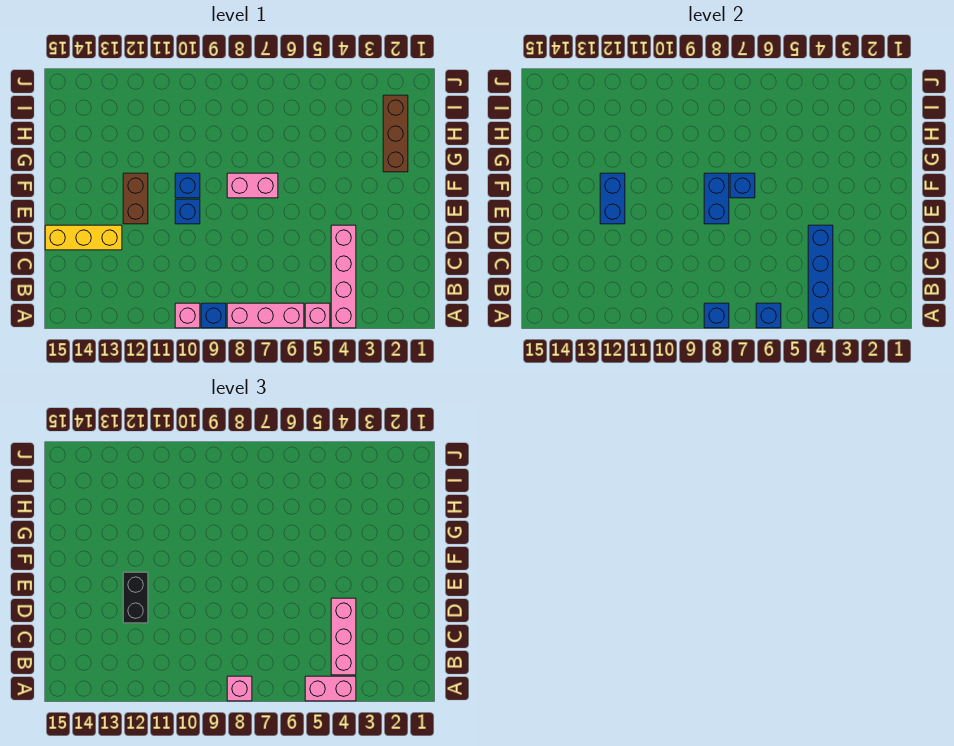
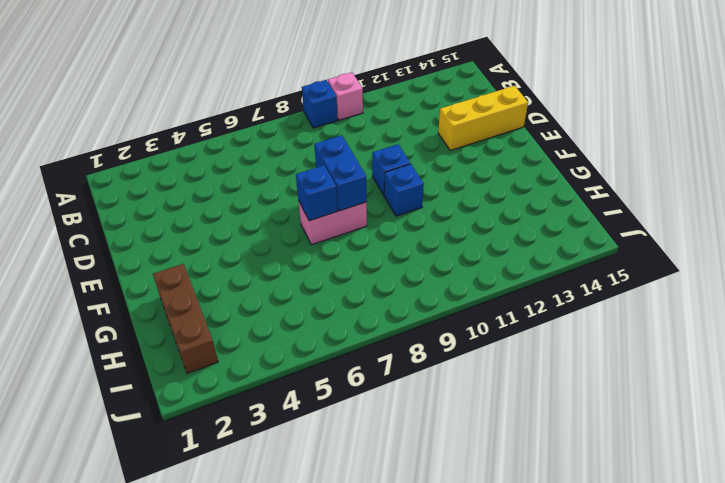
none -> pink brick A4:D4 level 1
none -> pink brick A5 level 1
none -> pink brick A6:A8 level 1

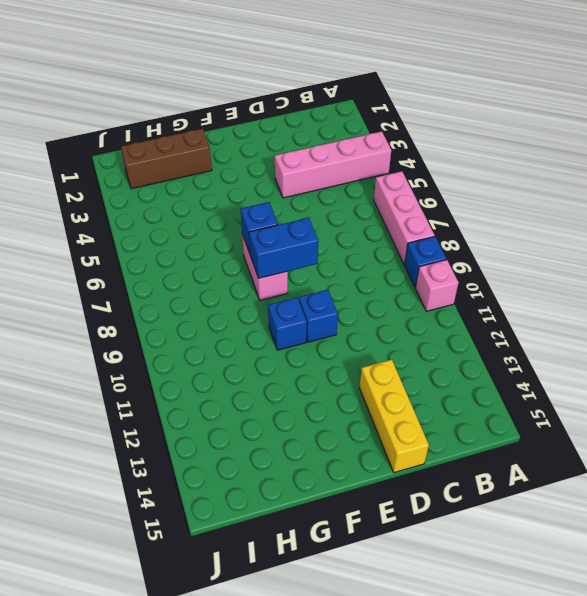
none -> pink brick A5 level 1
none -> brown brick E12:F12 level 1
none -> blue brick A4:D4 level 2

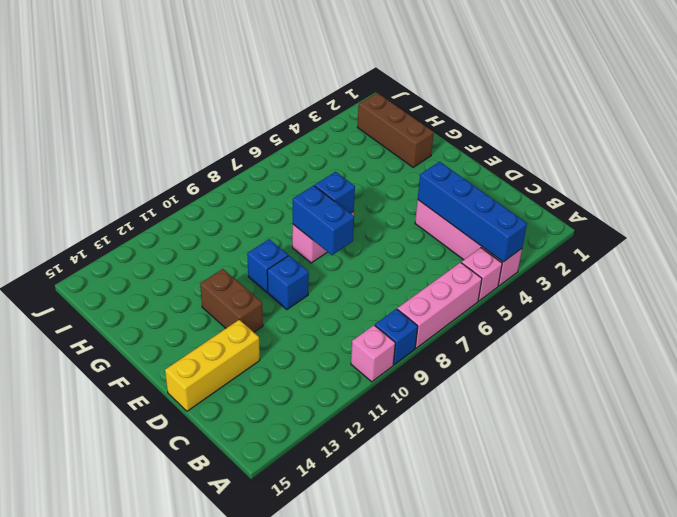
none -> blue brick A6 level 2
none -> blue brick A8 level 2
none -> blue brick E12:F12 level 2

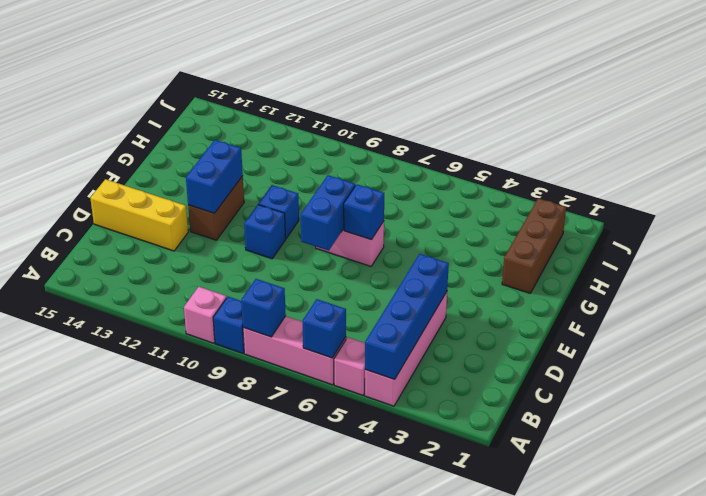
none -> pink brick A4:A5 level 3
none -> pink brick A8 level 3
none -> pink brick B4:D4 level 3

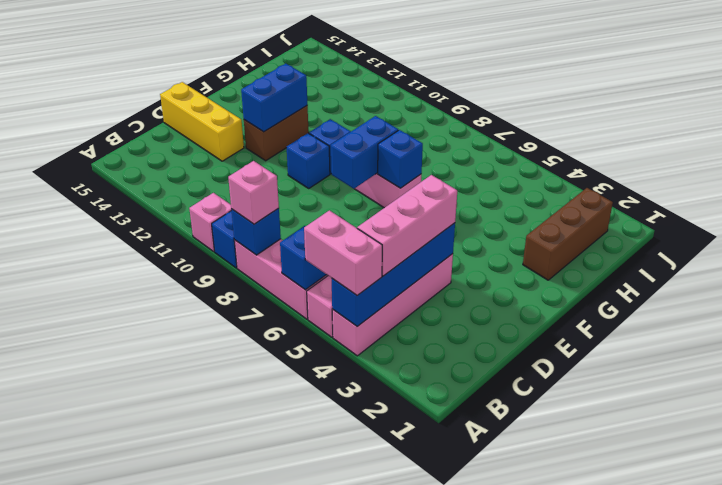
none -> black brick D12:E12 level 3

